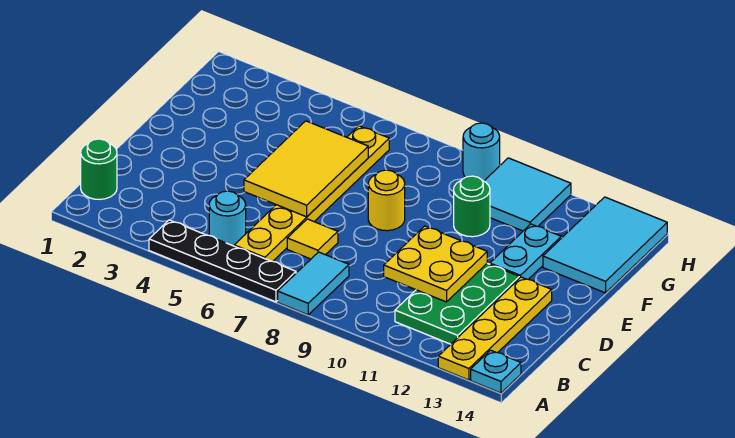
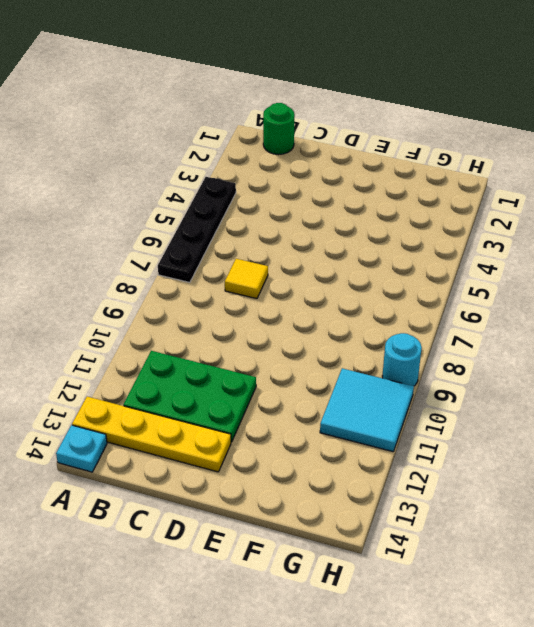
none -> cyan tile A8:B8 level 1
none -> cyan round brick B5 level 1
none -> yellow plate B6:G6 level 1

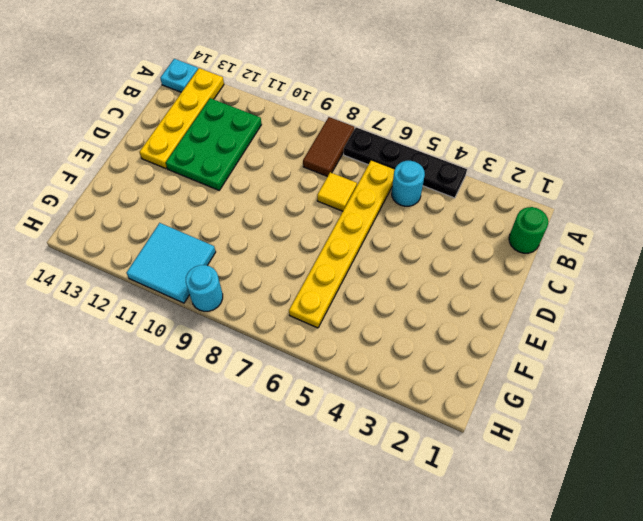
brown tile A8:B8 level 1 -> cyan tile A8:B8 level 1
none -> yellow round brick E8 level 1
none -> cyan plate E12:F12 level 1
none -> green round brick F10 level 1

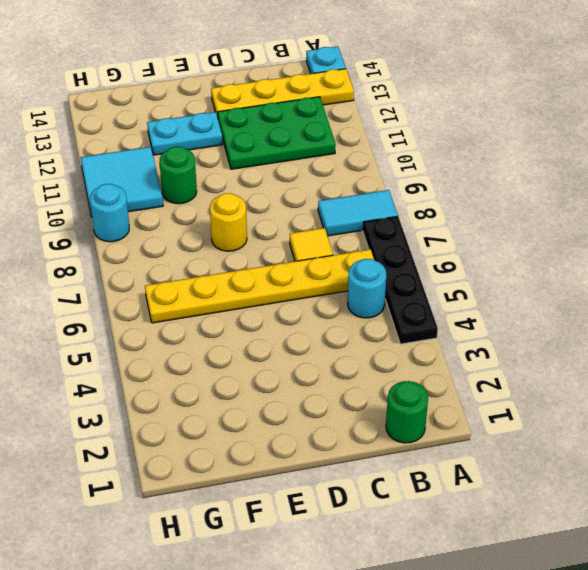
none -> cyan tile F13:H14 level 1
none -> yellow plate C10:D11 level 2
none -> yellow tile D5:F6 level 2

